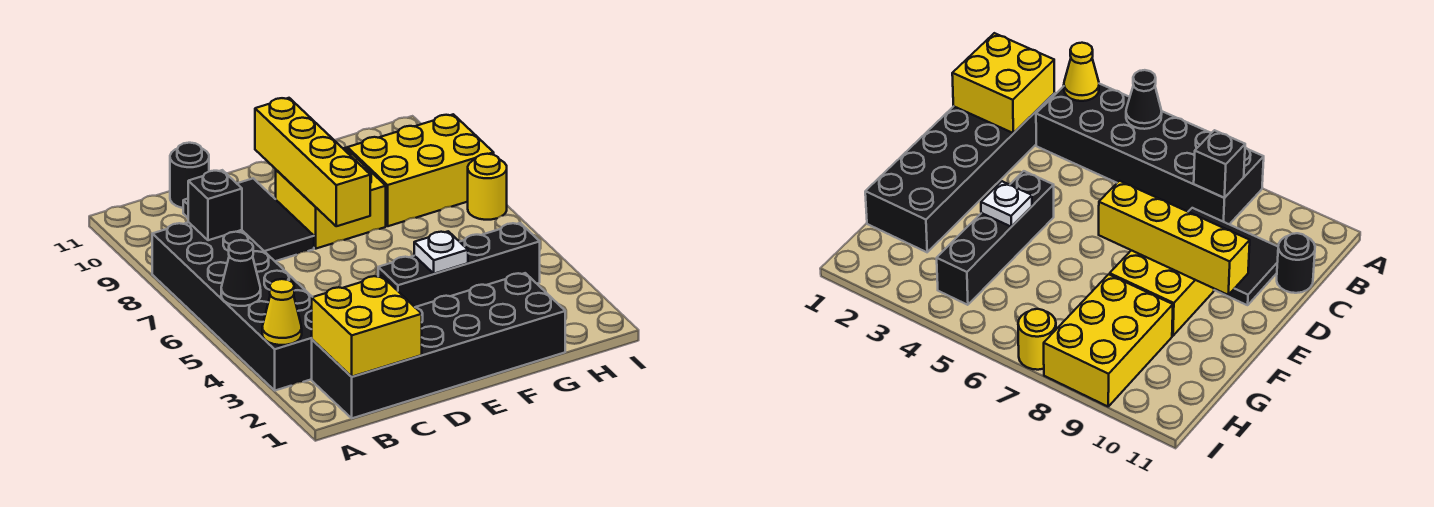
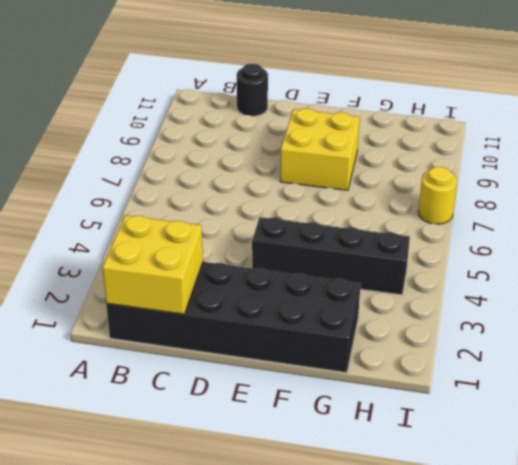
none -> black brick A3:B8 level 1
none -> black tile C8:D10 level 1
none -> yellow brick G8:I9 level 1

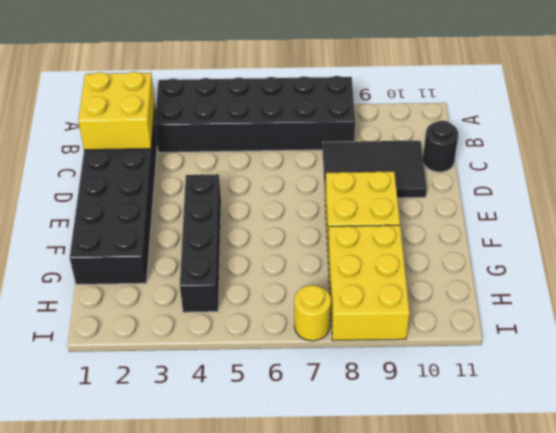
none -> yellow cone A3 level 2
none -> black cone A5 level 2
none -> black brick B8 level 2

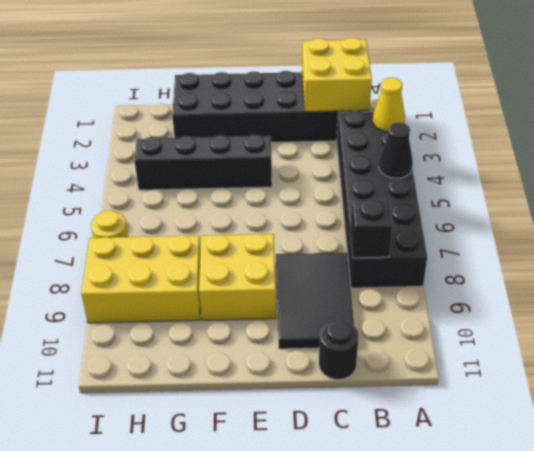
none -> yellow brick E7:E10 level 2
none -> white plate F4 level 2

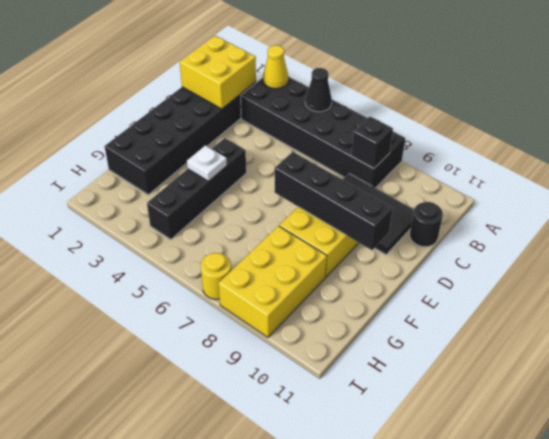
black brick E7:E10 level 2 -> yellow brick E7:E10 level 2

